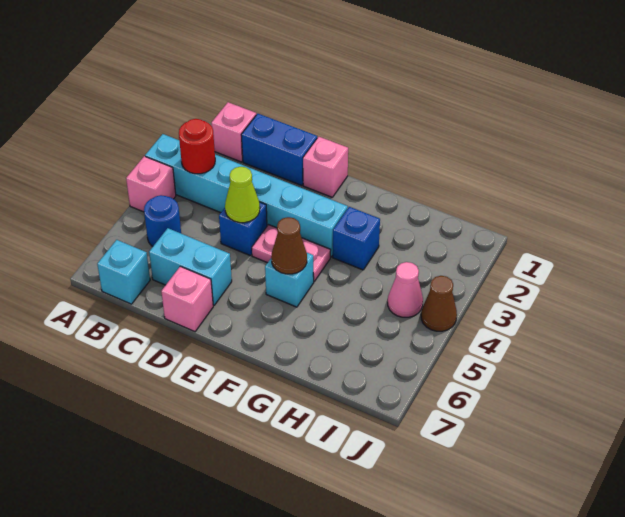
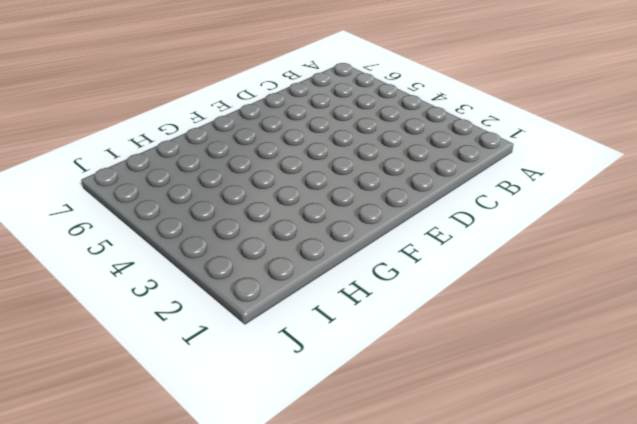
none -> cyan brick A3:F3 level 1
none -> pink brick A4 level 1
none -> pink brick B1 level 1

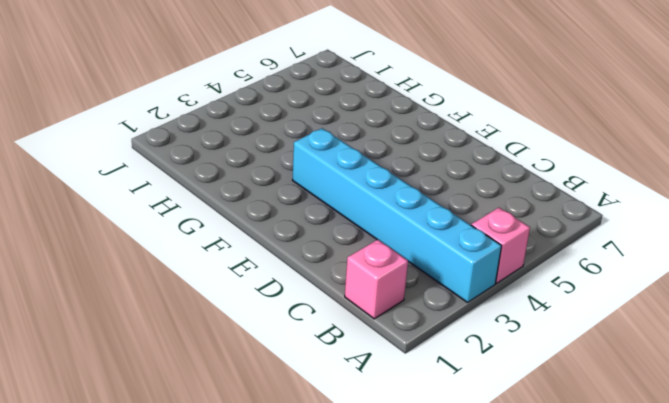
none -> blue round brick B5 level 1
none -> cyan brick B7 level 1
none -> blue brick C1:D1 level 1

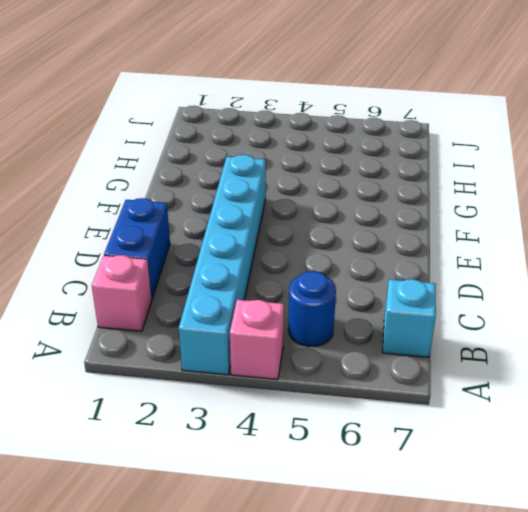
none -> cyan brick C6:D6 level 1
none -> blue brick D4 level 1
none -> pink brick D7 level 1

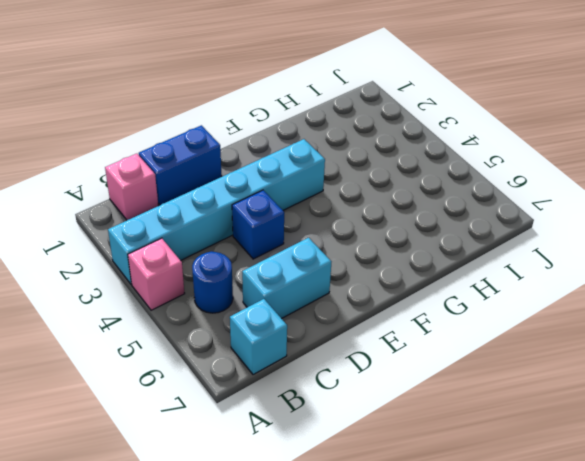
none -> pink brick D7 level 1
none -> pink brick E1 level 1
none -> pink plate E4:F4 level 1

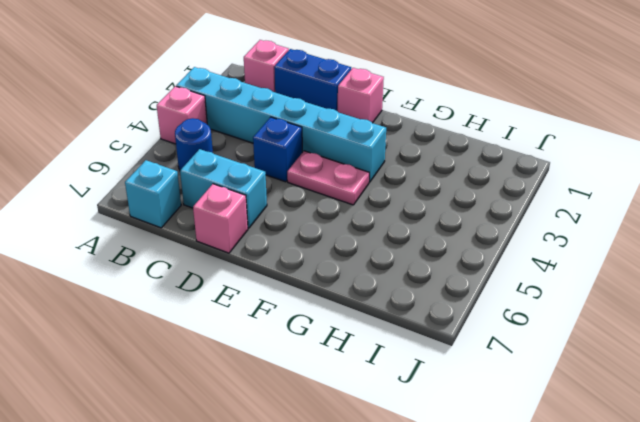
none -> cyan brick F5 level 1
none -> blue brick G3 level 1
none -> pink cone I4 level 1

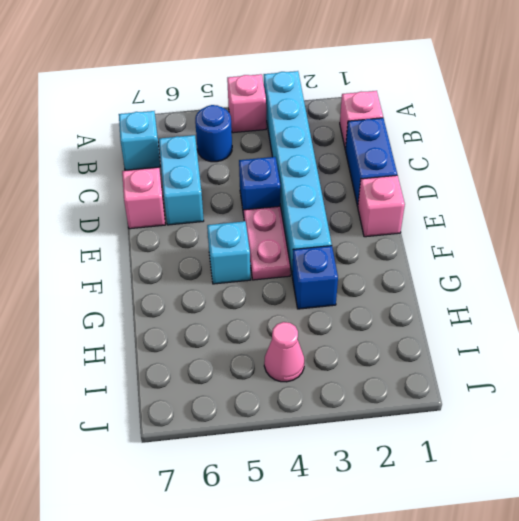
none -> brown cone J4 level 1
none -> red round brick B3 level 2
none -> lime cone D4 level 2

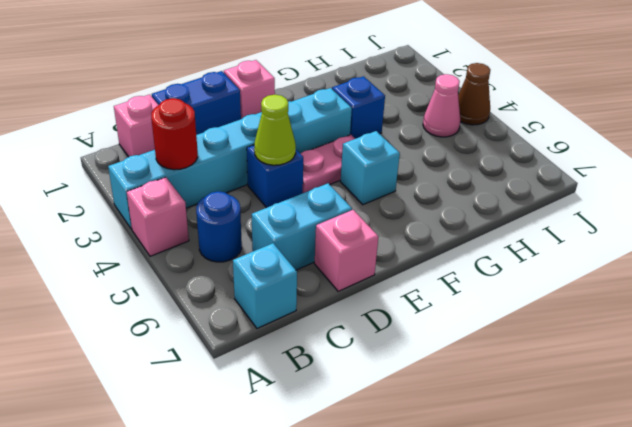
none -> brown cone F5 level 2

